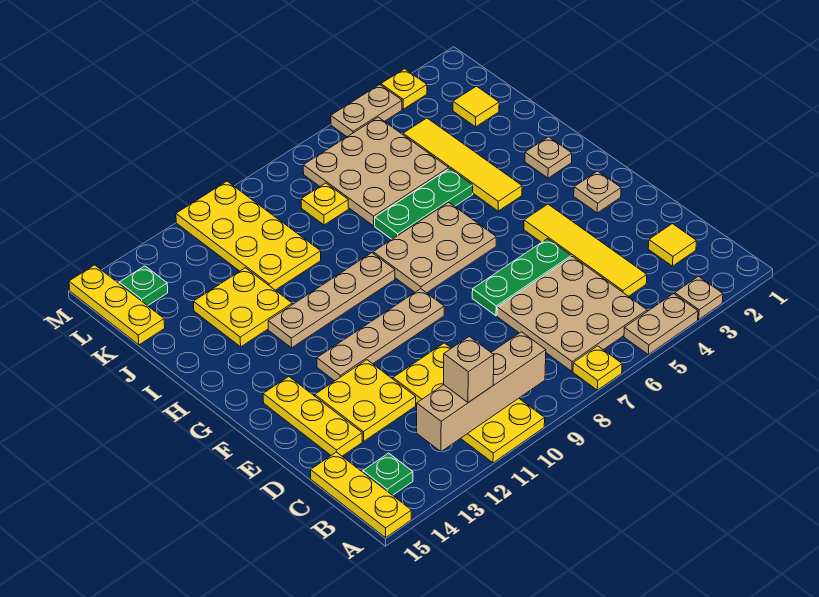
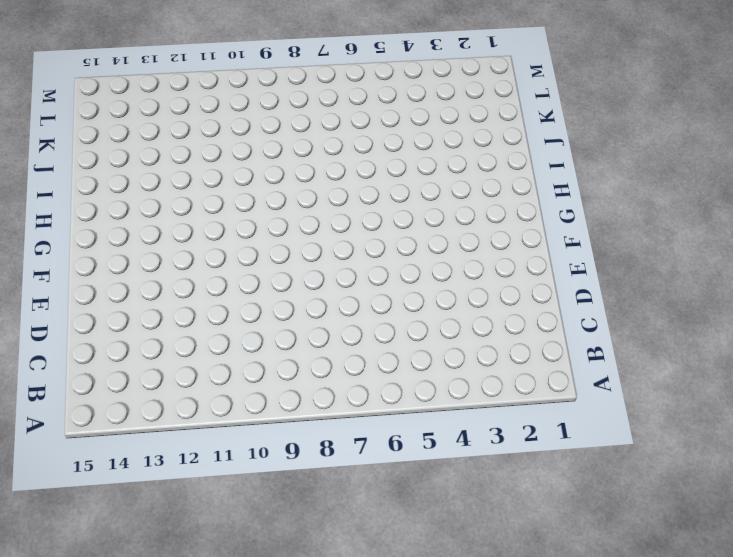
none -> tan plate A3 level 1
none -> tan plate A4:A5 level 1
none -> yellow plate A7 level 1
none -> yellow plate A10:D11 level 1

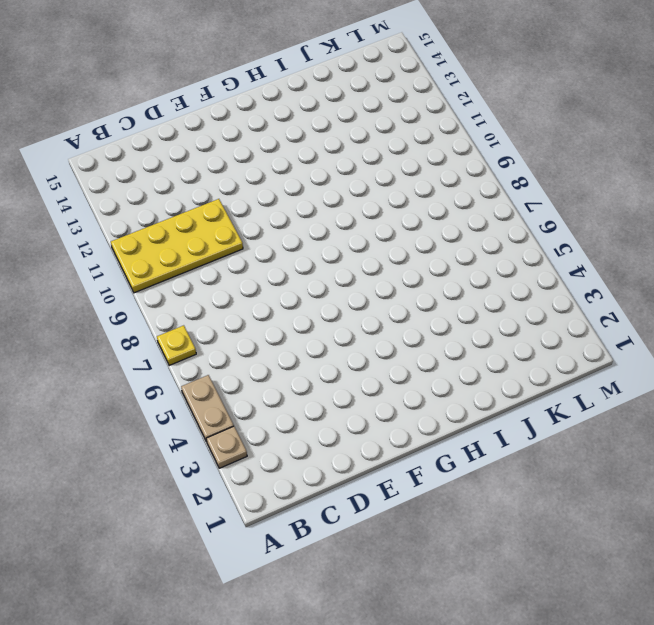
none -> yellow plate A15:C15 level 1
none -> tan plate B5:D7 level 1
none -> green plate B14 level 1
none -> yellow tile C2 level 1

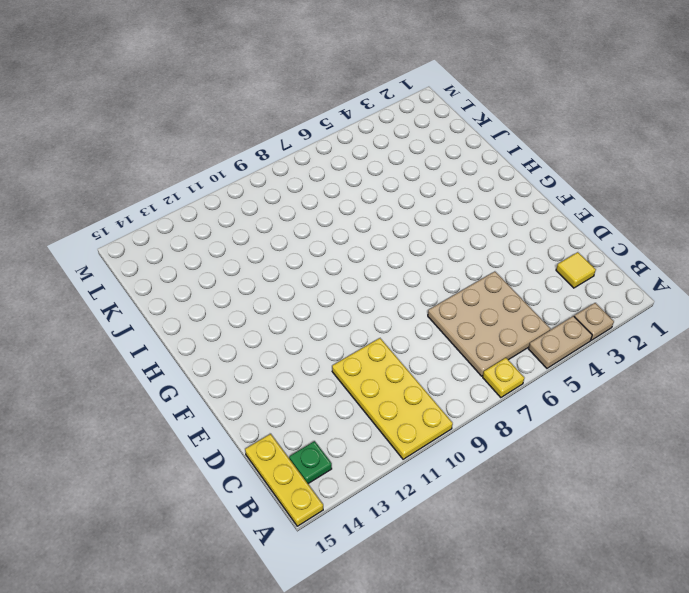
none -> yellow tile C4:F4 level 1
none -> yellow plate D12:E13 level 1
none -> yellow plate D14:F14 level 1
none -> green plate E5:E7 level 1

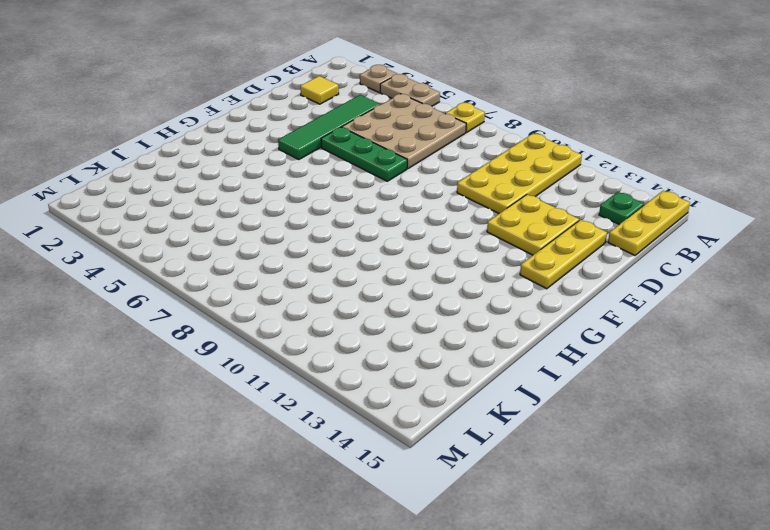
green tile C4:F4 level 1 -> yellow tile C4:F4 level 1
none -> tan plate F2 level 1
none -> tan plate F9:F12 level 1
none -> tan plate G6:H8 level 1
none -> tan plate H2 level 1

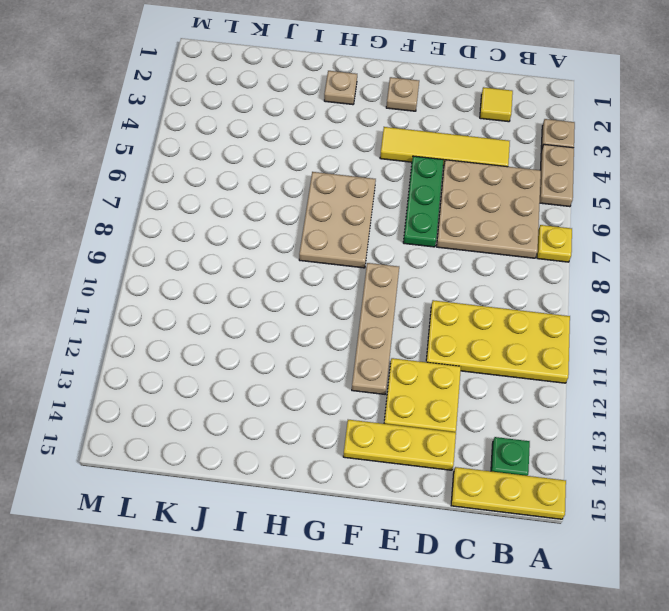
none -> yellow tile H4:K4 level 1
none -> tan plate H9:H12 level 1
none -> green plate I5:I7 level 1
none -> yellow plate I12:J13 level 1

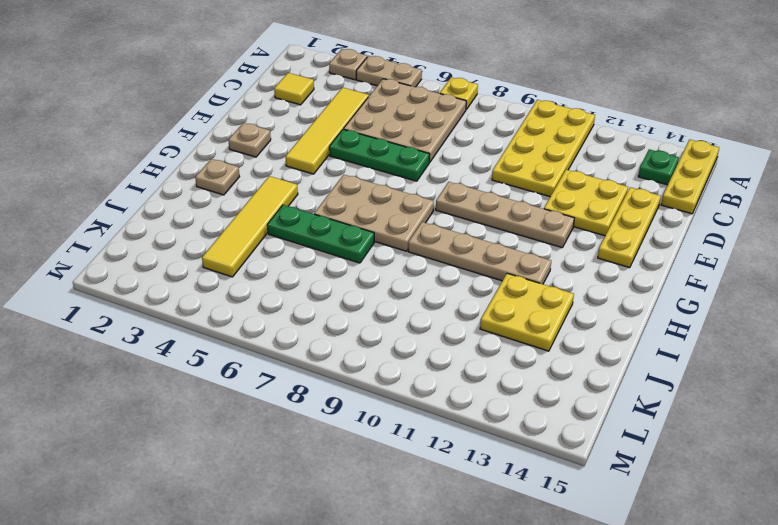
none -> tan plate J5:L7 level 1
none -> yellow plate J10:M11 level 1
none -> yellow tile K2 level 1
none -> yellow plate K8 level 1

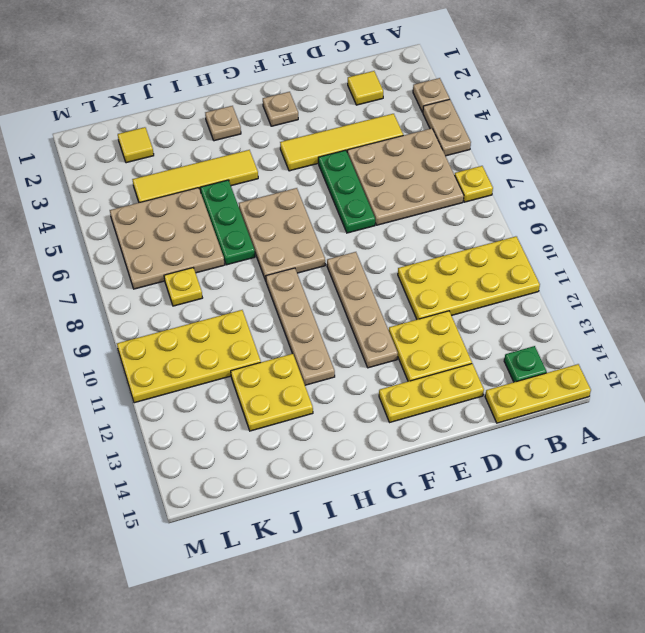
none -> yellow plate K15:M15 level 1
none -> green plate L14 level 1
none -> yellow plate M3 level 1
none -> tan plate M4:M5 level 1

